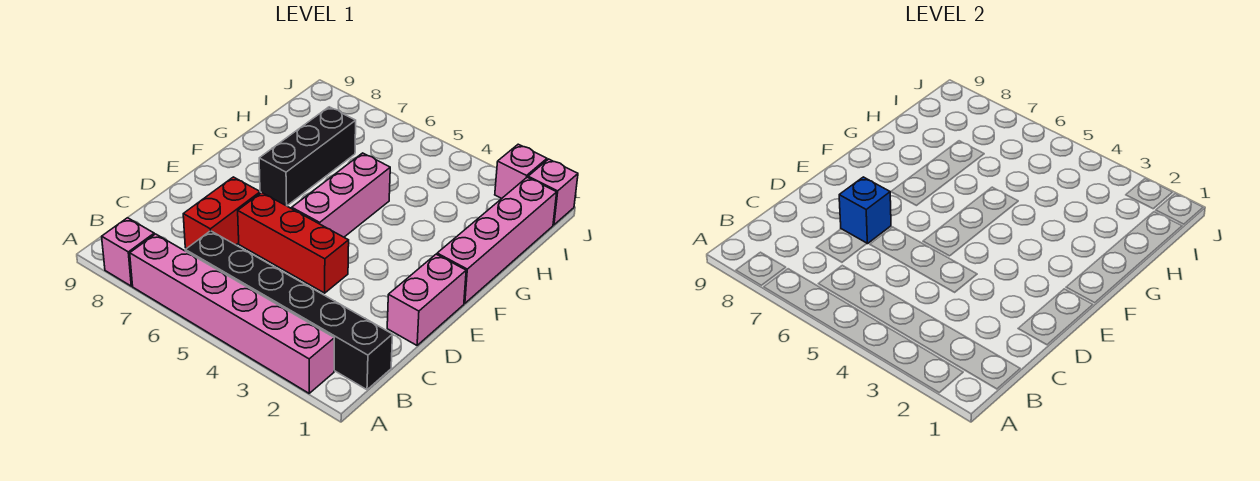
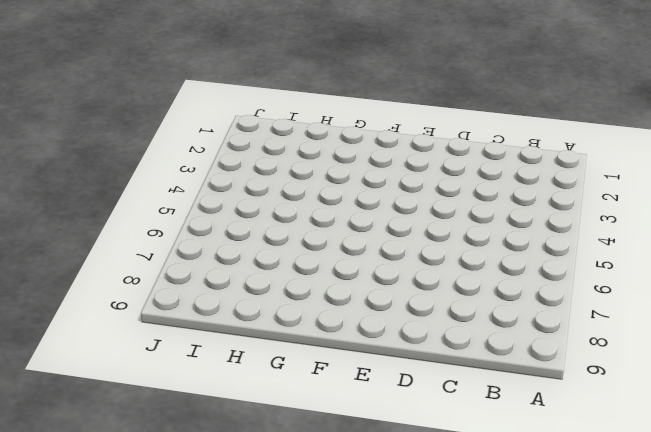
none -> pink brick A2:A7 level 1
none -> pink brick A8 level 1
none -> black brick B1:B6 level 1

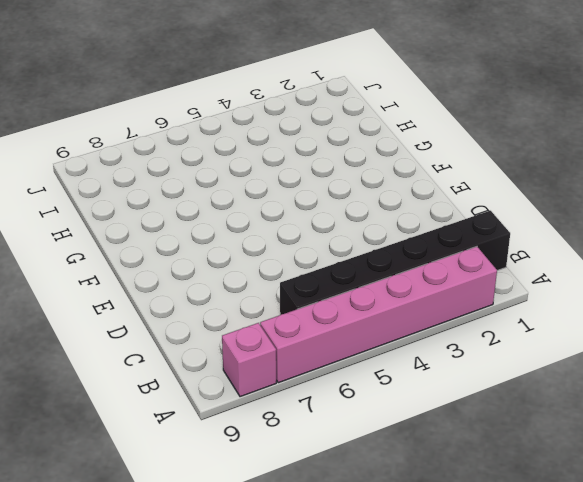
none -> red brick C7:D7 level 1
none -> pink brick D1:E1 level 1
none -> red brick D4:D6 level 1

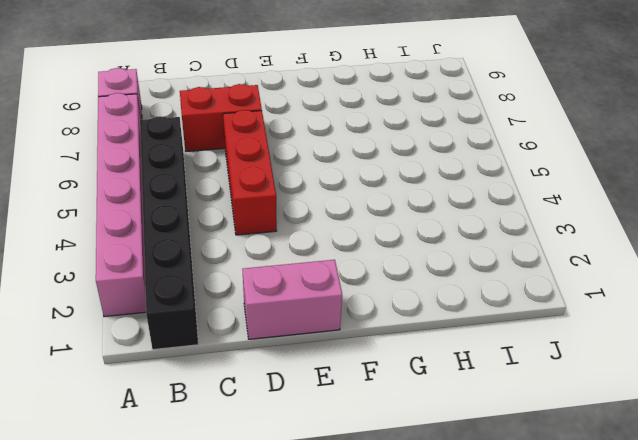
none -> pink brick E5:G5 level 1
none -> pink brick F1:I1 level 1
none -> black brick F7:H7 level 1

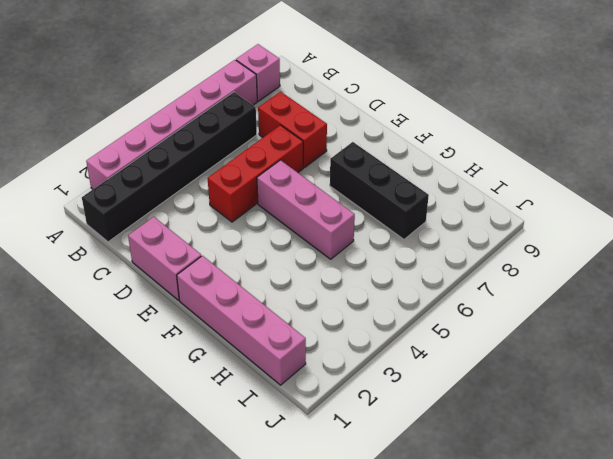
none -> pink brick J1 level 1
none -> pink brick J2 level 1
none -> blue brick D7 level 2

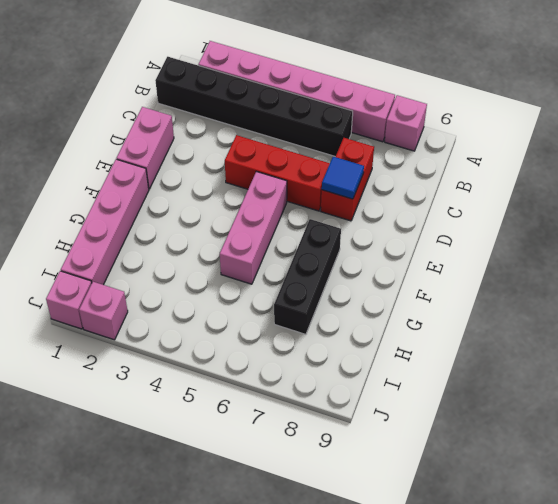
blue tile D7 level 2 -> blue brick D7 level 2

